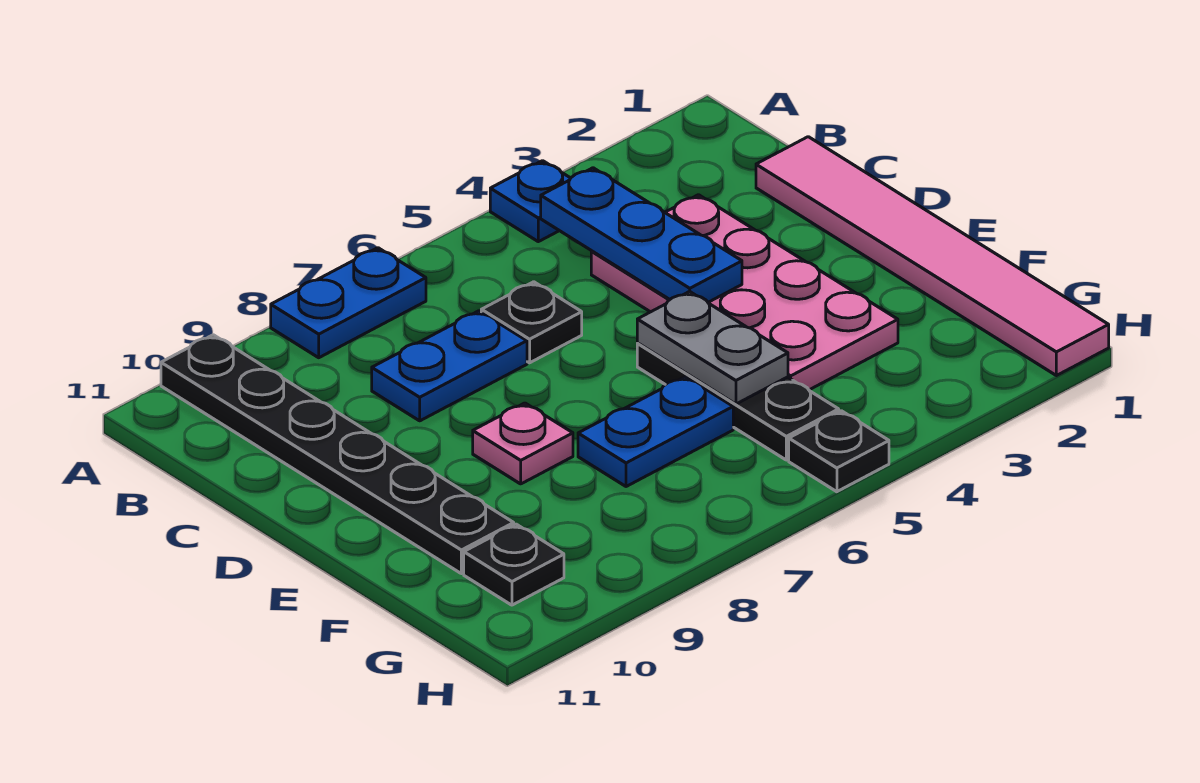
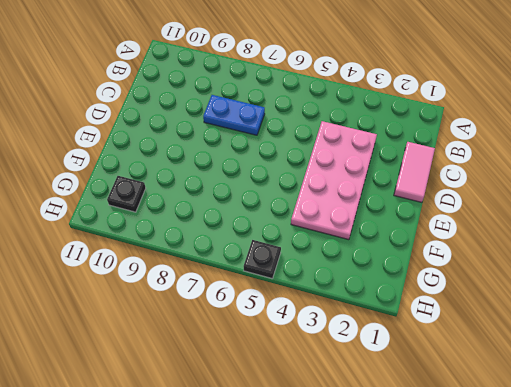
pink tile C1:D1 level 1 -> pink tile C1:H1 level 1
none -> blue plate A4 level 1
none -> blue plate A7:A8 level 1
none -> black plate A10:F10 level 1

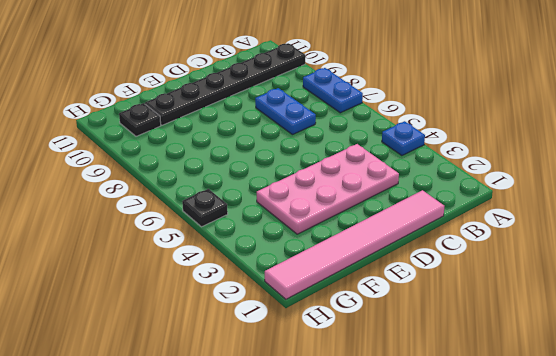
none -> black plate C6 level 1
none -> black plate E5:G5 level 1
none -> pink plate E8 level 1

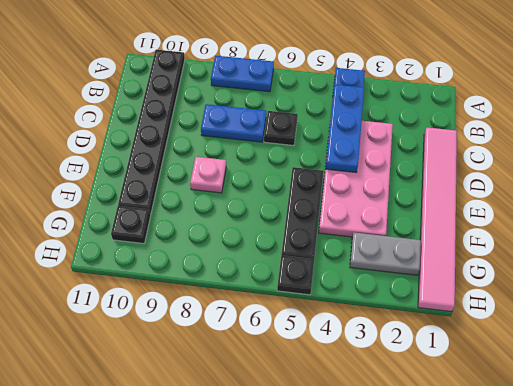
grey plate G2:G3 level 1 -> grey plate E5:F5 level 2
none -> blue plate F6:F7 level 1

